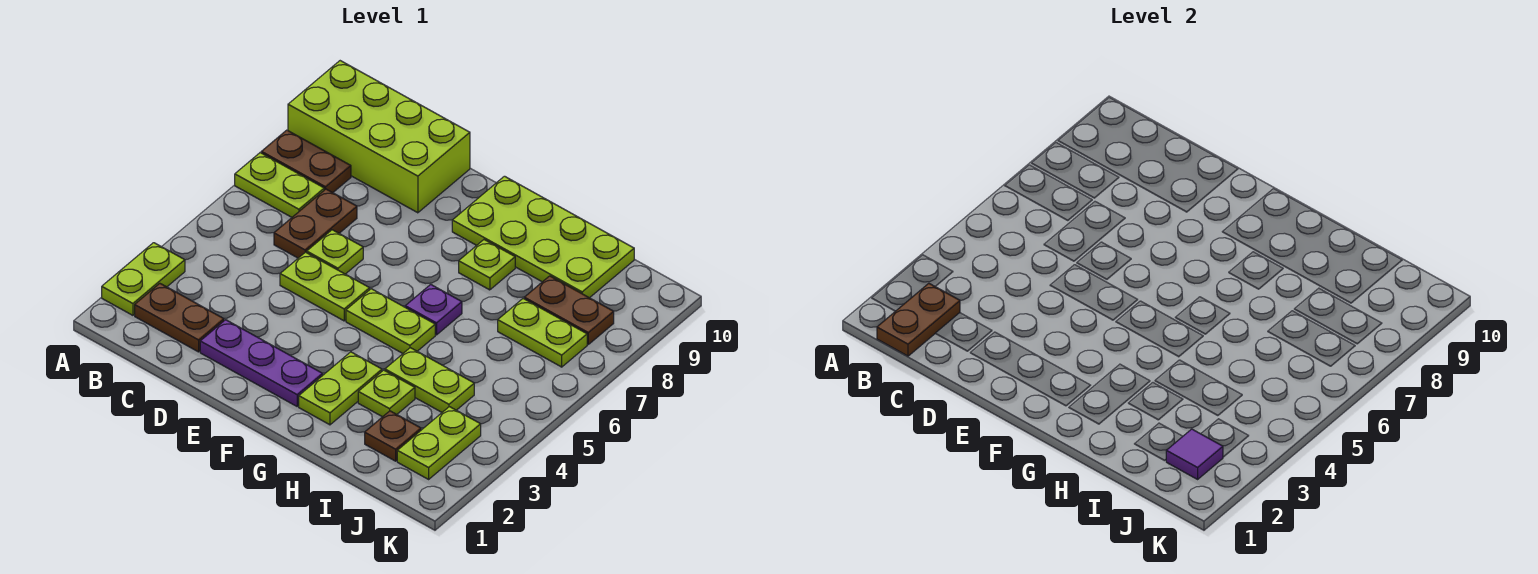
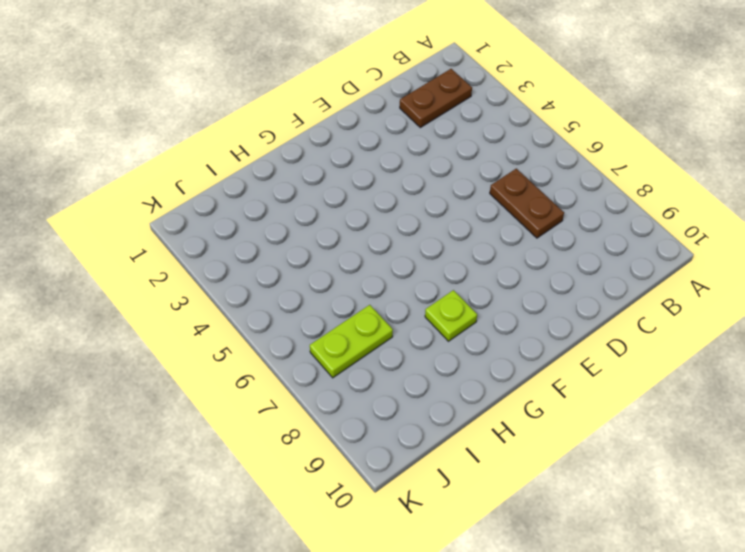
none -> lime plate A2:A3 level 1
none -> lime plate A7:B7 level 1
none -> brown plate A8:B8 level 1

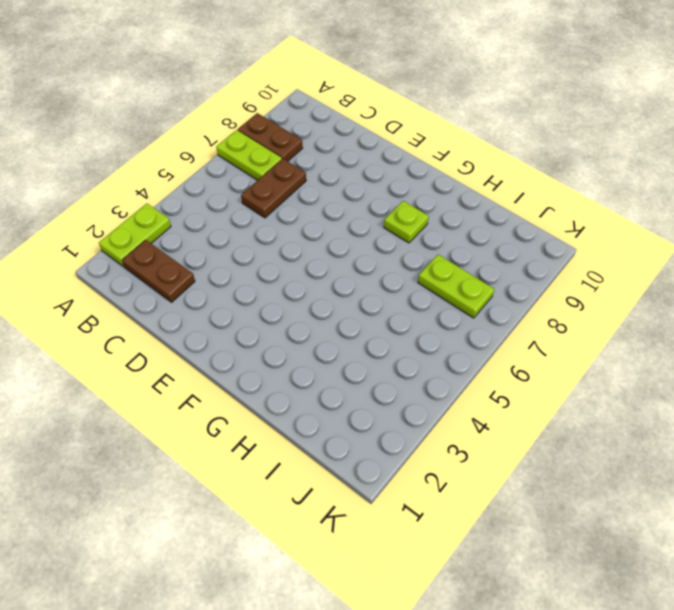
none -> lime brick A9:D10 level 1
none -> purple plate D2:F2 level 1
none -> lime plate D5:E5 level 1

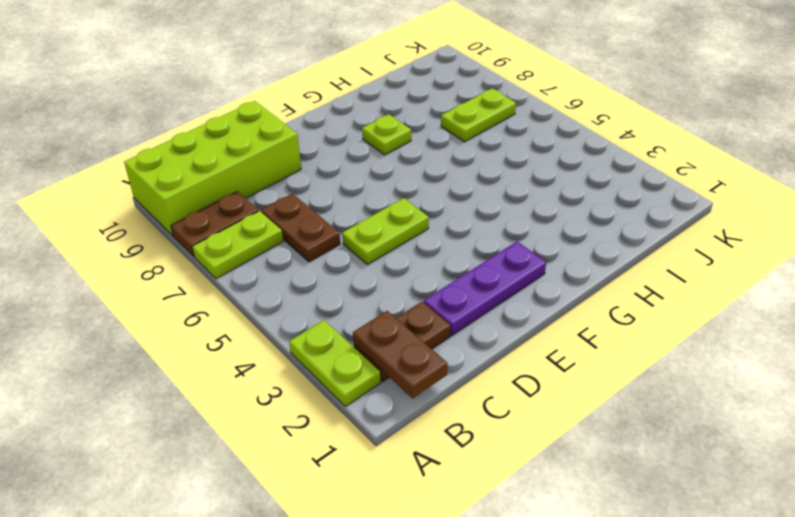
none -> lime plate D6 level 1
none -> lime plate F5:G5 level 1
none -> lime plate F9:I10 level 1

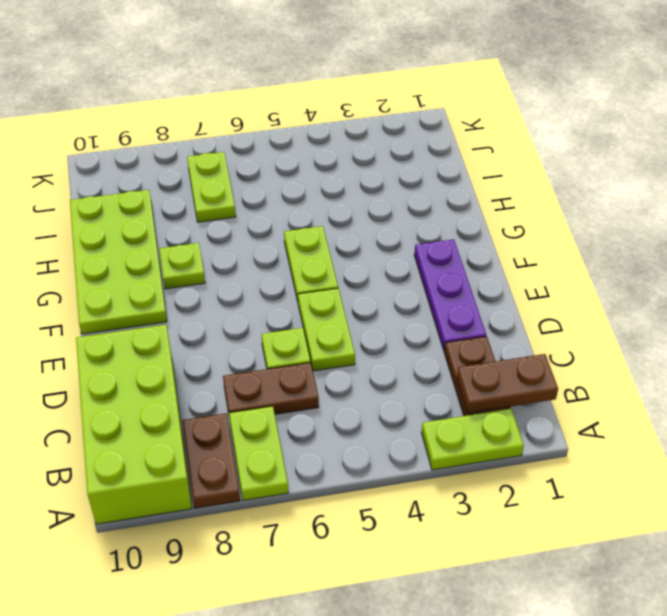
none -> lime plate G2:G3 level 1
none -> purple plate G6 level 1
none -> lime plate H3 level 1

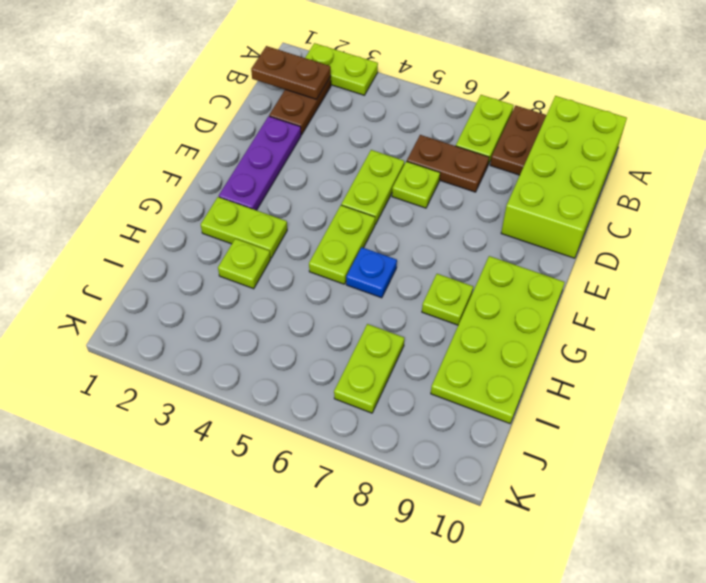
blue plate G6 level 1 -> purple plate G6 level 1
none -> lime plate H4:I4 level 1
none -> brown plate I2 level 1
none -> brown plate I8:J8 level 1

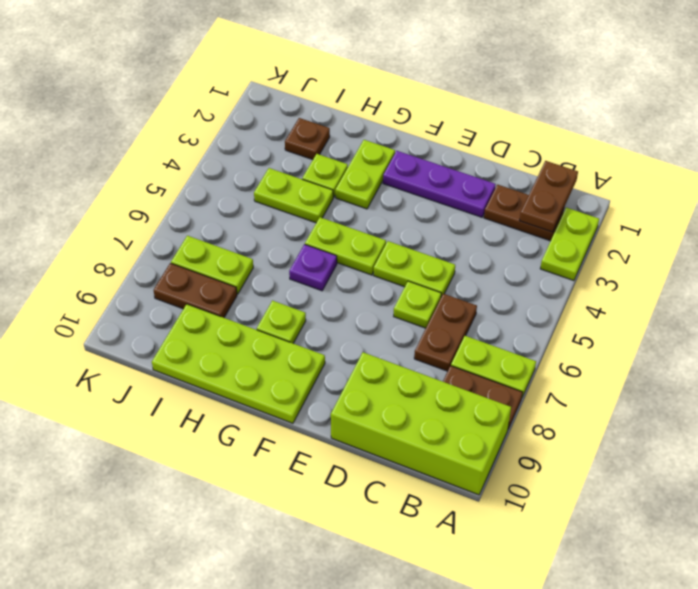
none -> lime plate J2:J3 level 1
none -> purple tile J2 level 2

